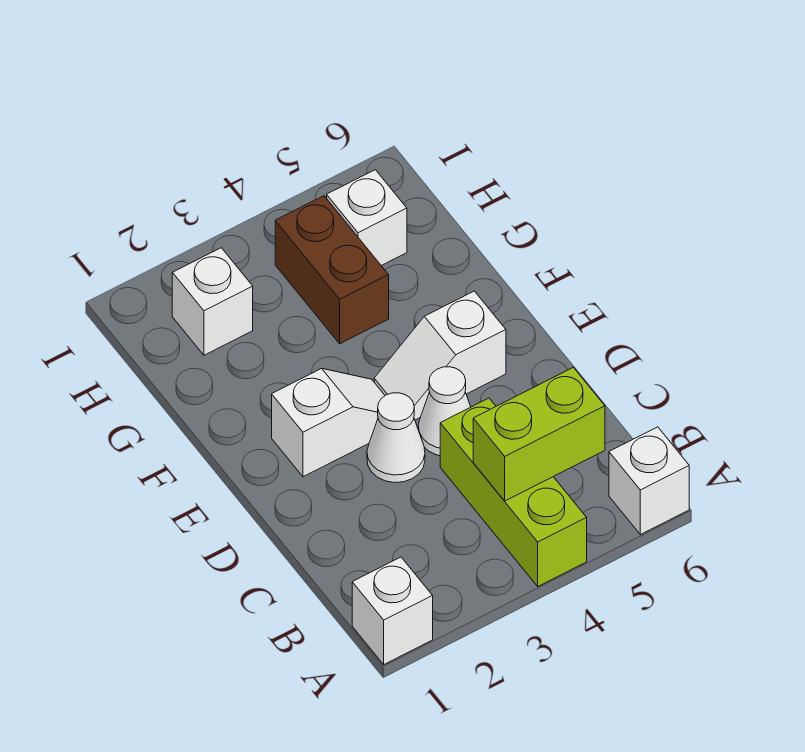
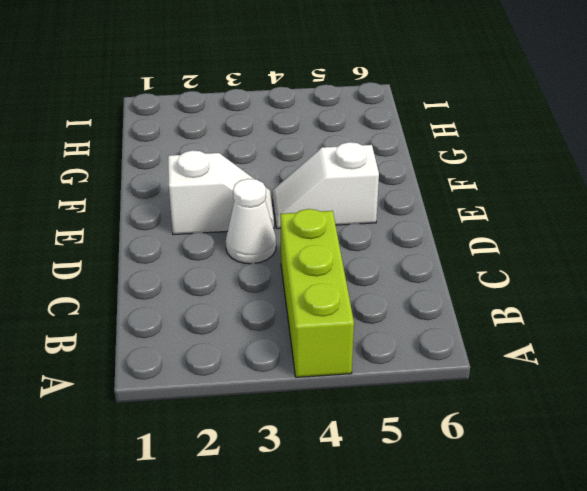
none -> white brick A1 level 1
none -> white brick A6 level 1

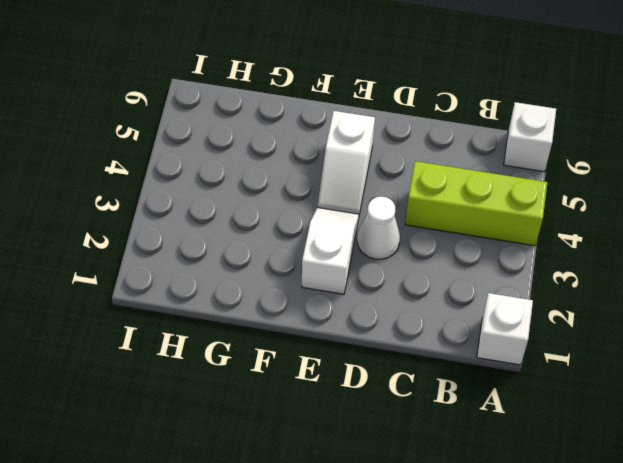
none -> white cone D4 level 1
none -> brown brick G4:H4 level 1

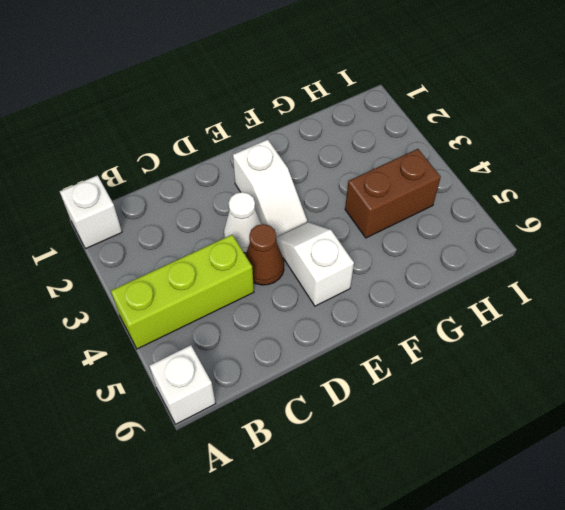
brown cone D4 level 1 -> white cone D4 level 1
none -> white brick H2 level 1
none -> white brick H5 level 1

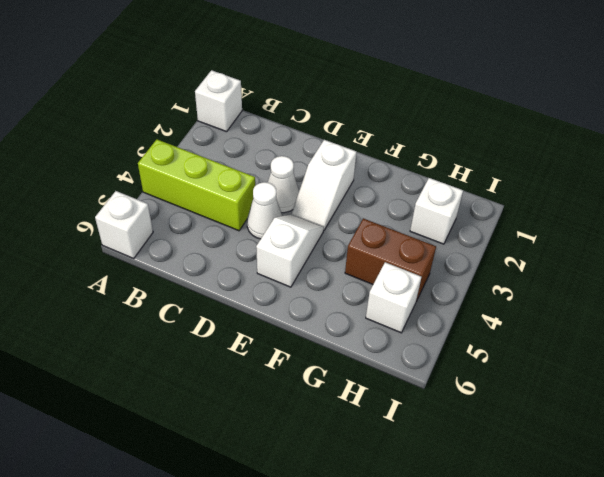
none -> lime brick B4:B5 level 2

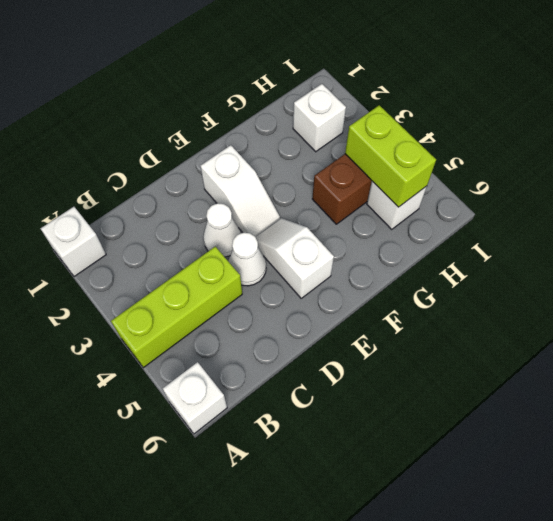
lime brick H4:H5 level 2 -> lime brick B4:B5 level 2

